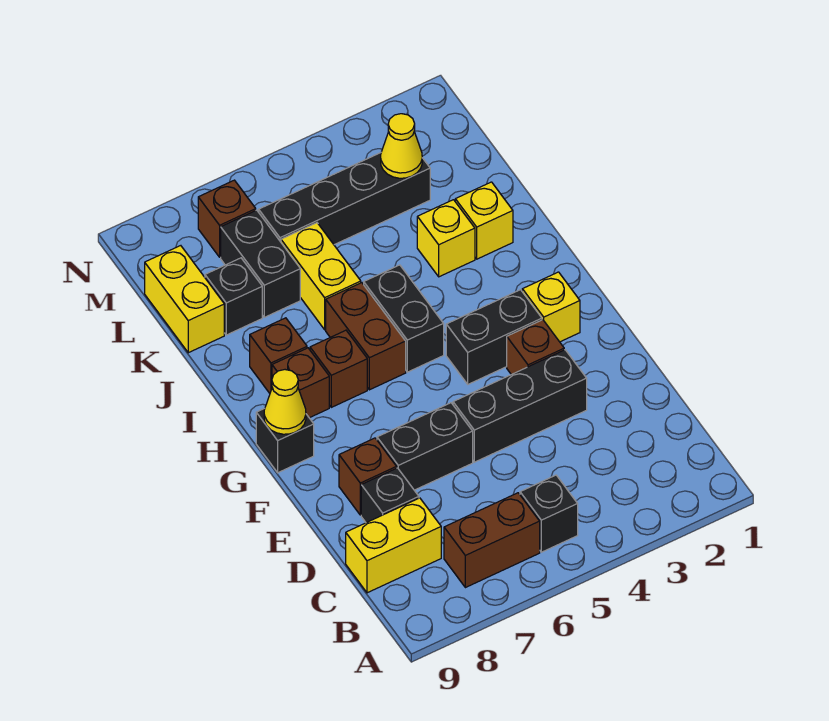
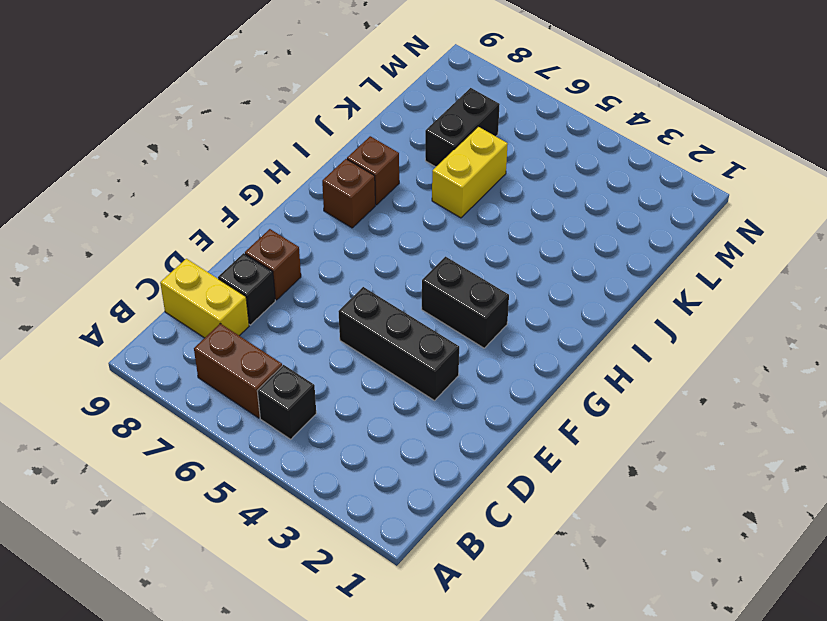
none -> black brick E6:E7 level 1
none -> brown brick F3 level 1
none -> yellow brick G2 level 1

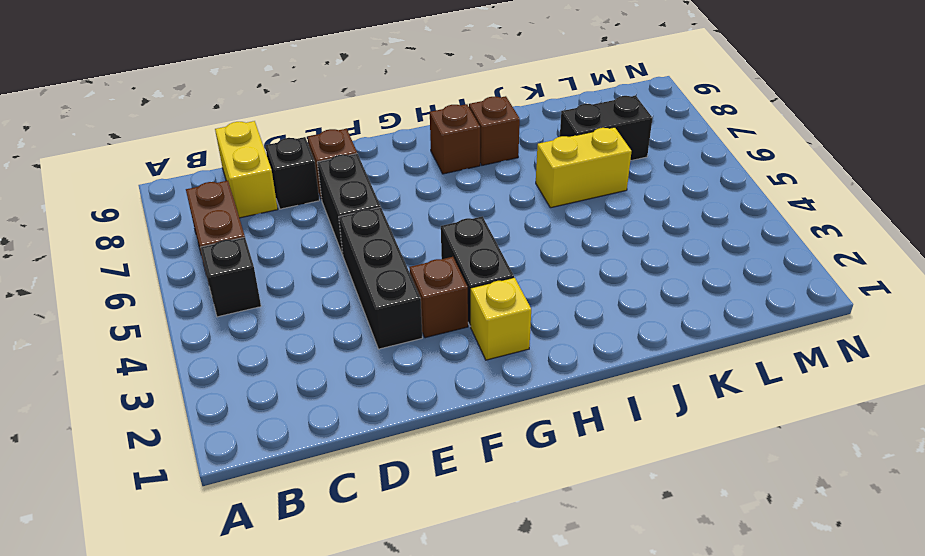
none -> black brick G9 level 1
none -> black brick H5:I5 level 1
none -> brown brick H6:I6 level 1

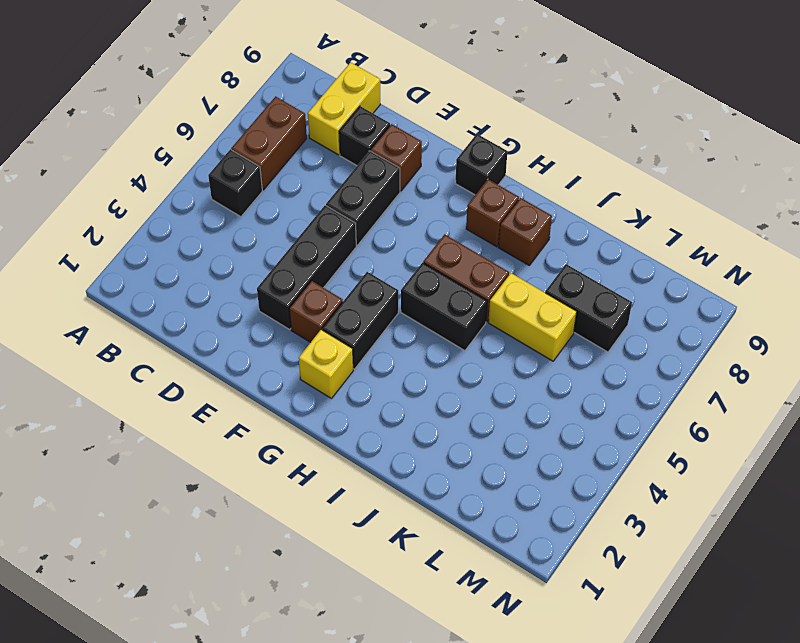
none -> brown brick H7 level 1
none -> yellow brick J2 level 1
none -> yellow brick J3 level 1

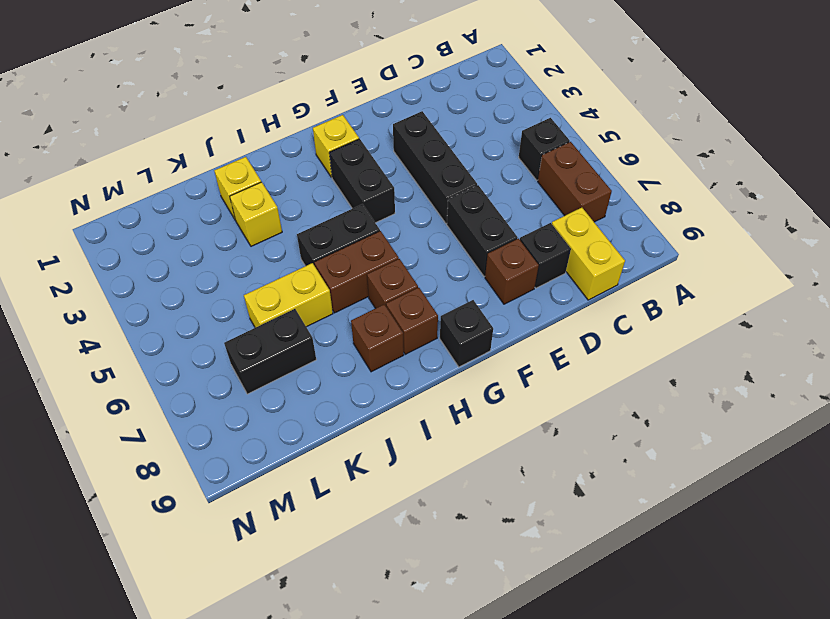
none -> brown brick F3 level 1
none -> black brick K8 level 1
none -> yellow brick K9:L9 level 1

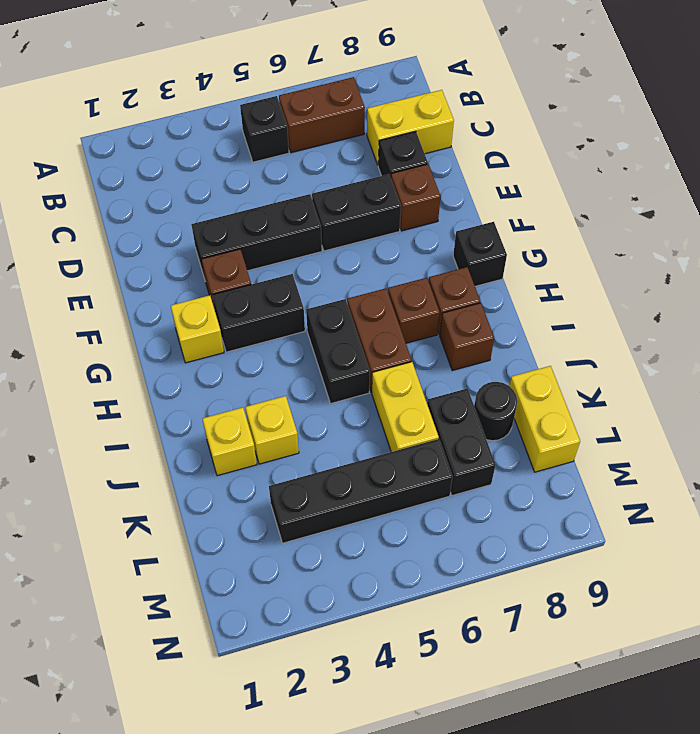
black round brick K8 level 1 -> black brick K8 level 1
none -> brown brick M7 level 1
none -> yellow cone G9 level 2
none -> yellow cone L3 level 2

